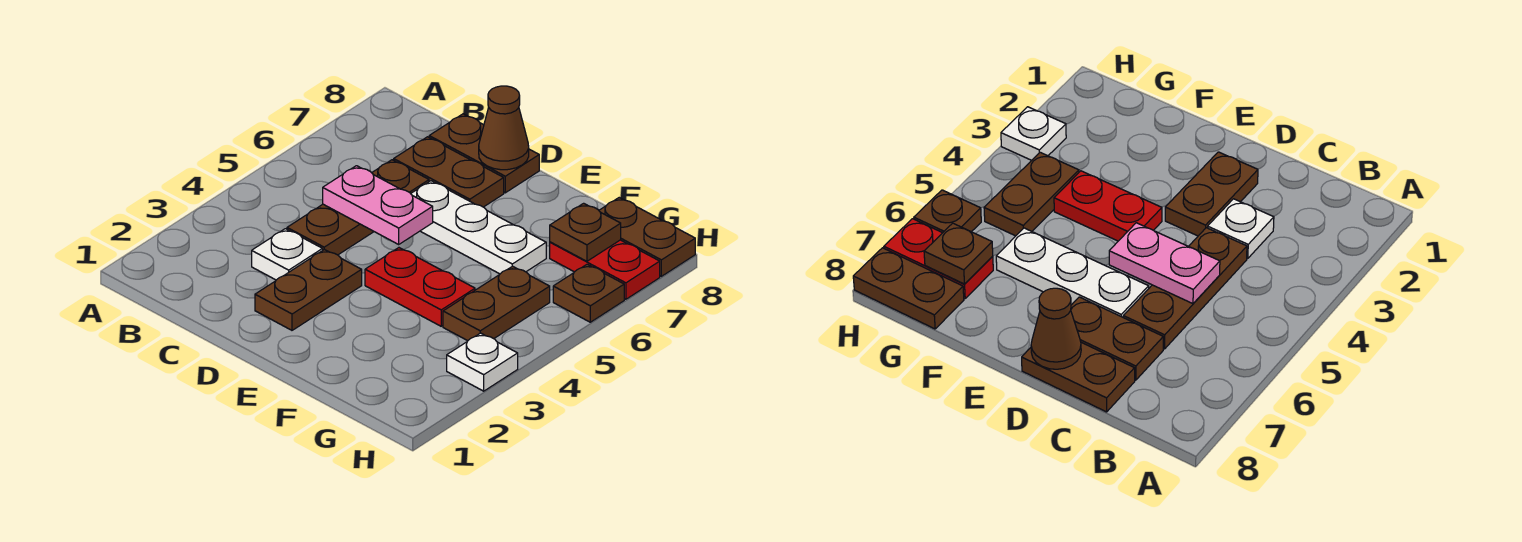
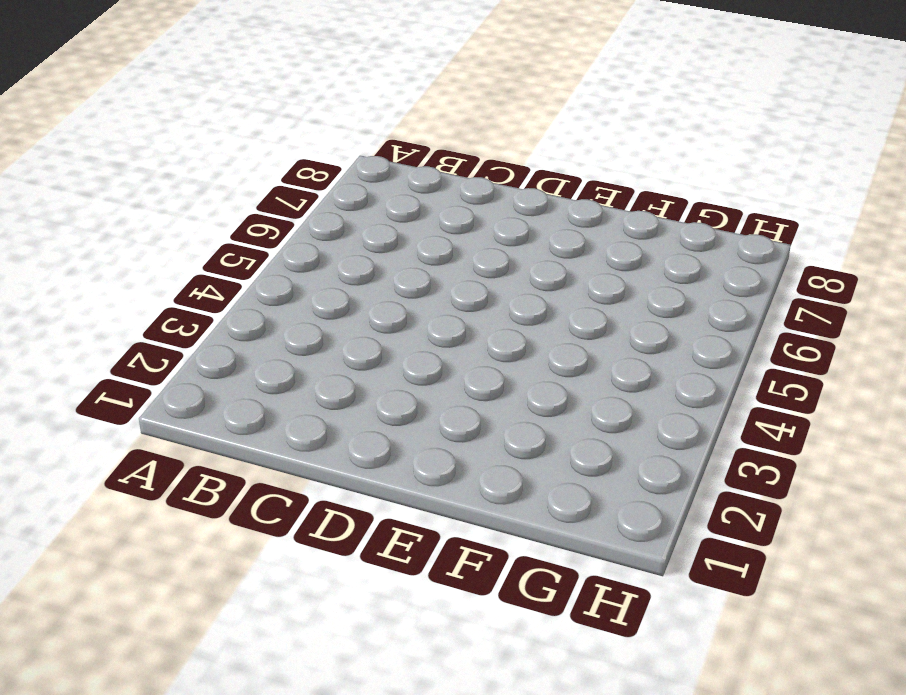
none -> white plate C3 level 1
none -> brown plate C4:C6 level 1
none -> brown plate C7:D7 level 1

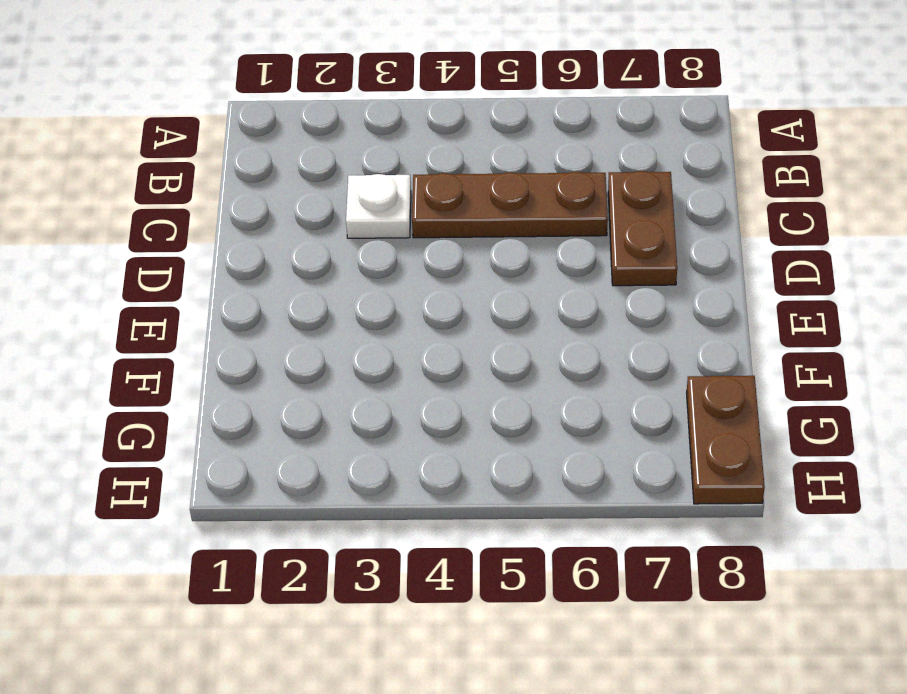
none -> brown plate C8:D8 level 1
none -> brown plate D2:D3 level 1
none -> white plate D6:F6 level 1

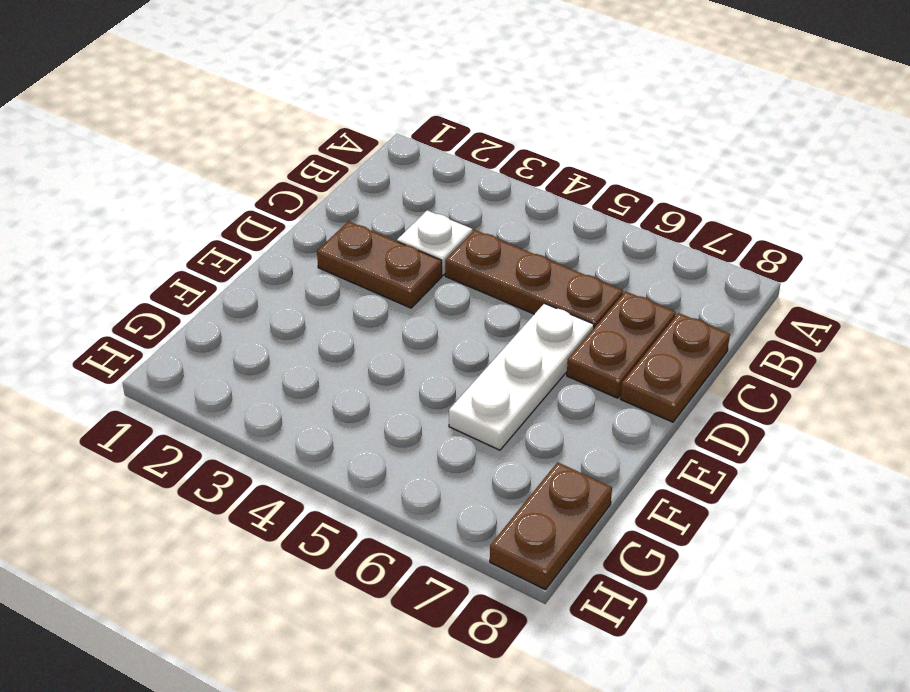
none -> red plate E4:F4 level 1
none -> brown plate G4:G5 level 1
none -> red plate G7:H7 level 1

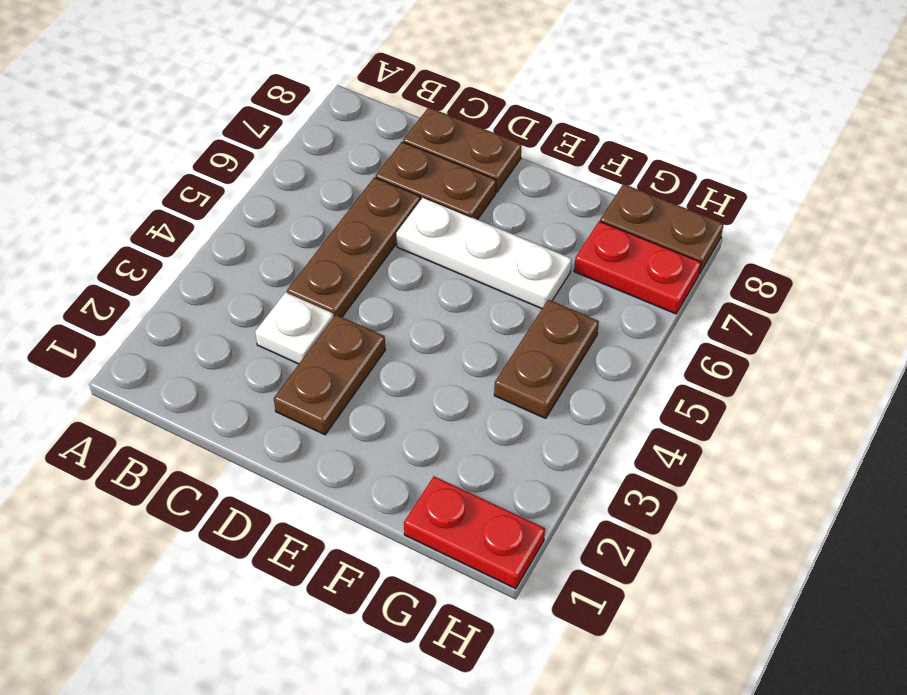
red plate G1:H1 level 1 -> red plate E4:F4 level 1
none -> white plate H3 level 1
none -> brown plate H6 level 1
none -> pink plate C5:D5 level 2

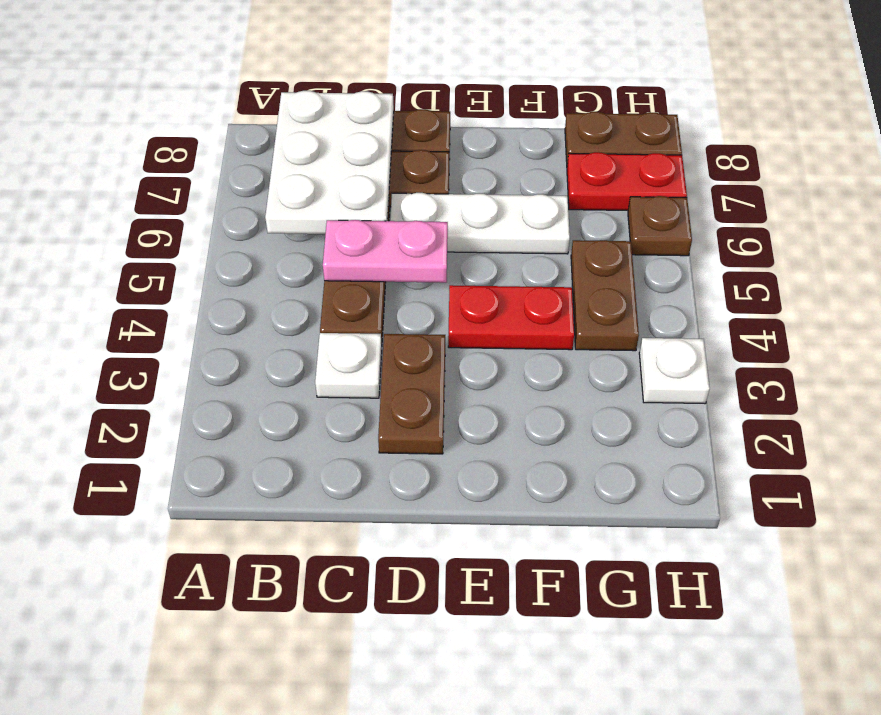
white plate B6:C8 level 2 -> none
none -> brown cone D8 level 2
none -> brown plate G7 level 2

